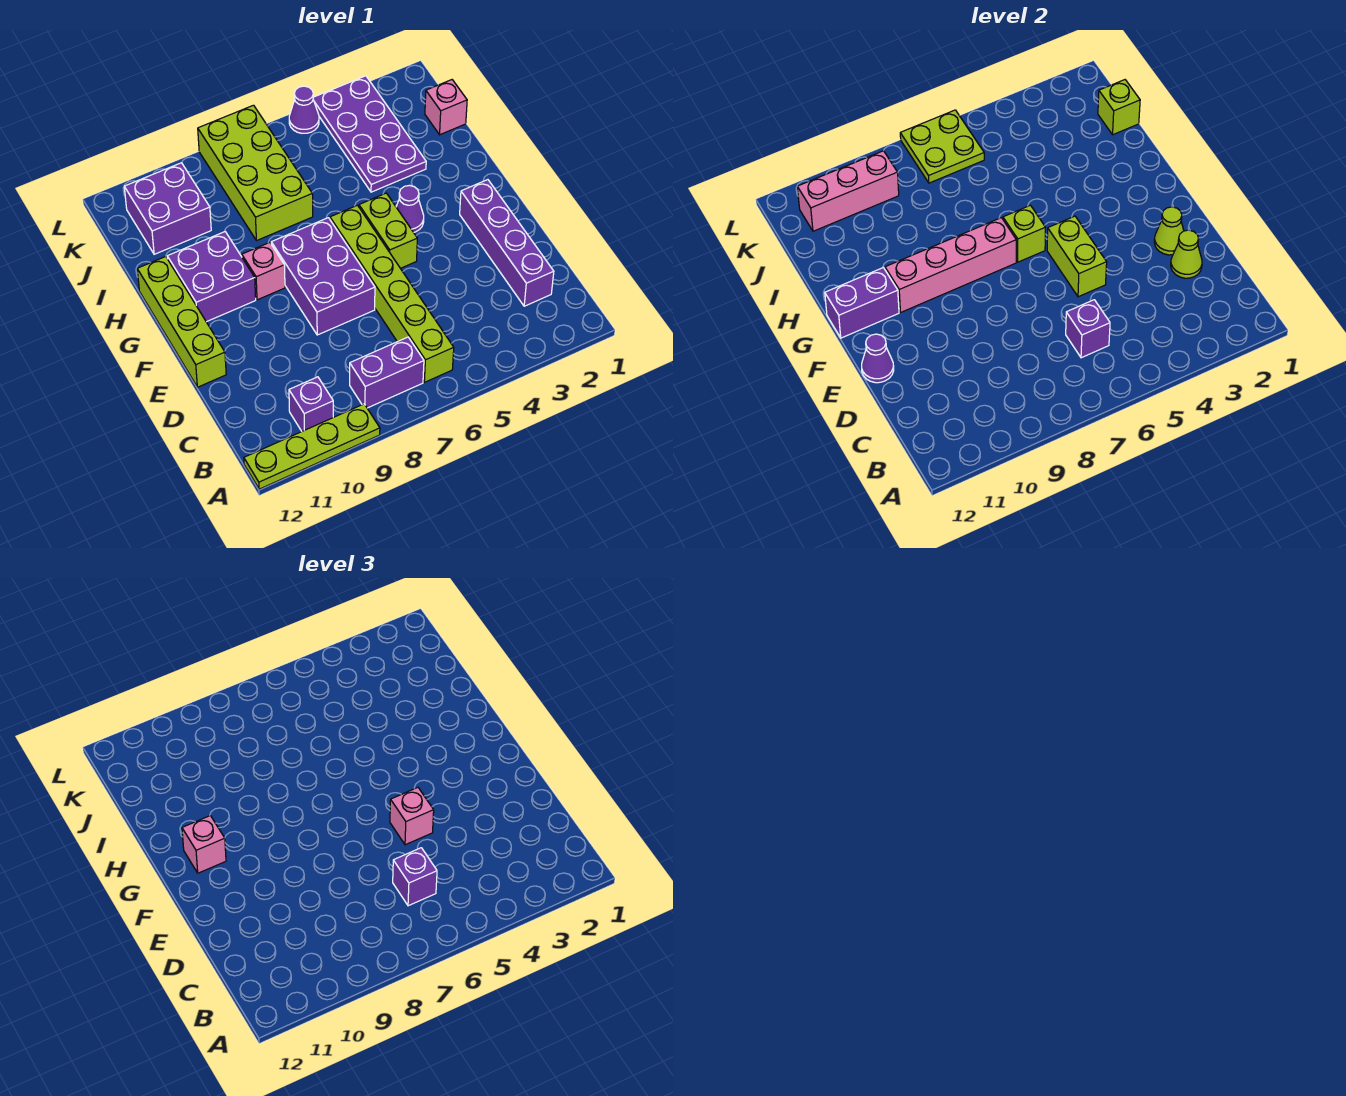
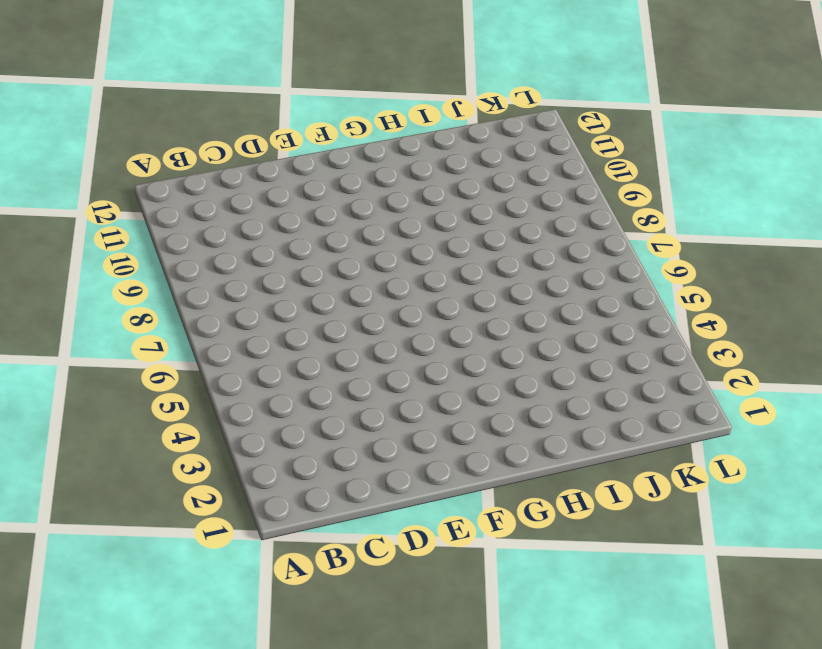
none -> lime plate A9:A12 level 1
none -> lime brick B6:G6 level 1
none -> purple brick B7:B8 level 1
none -> purple brick B10 level 1

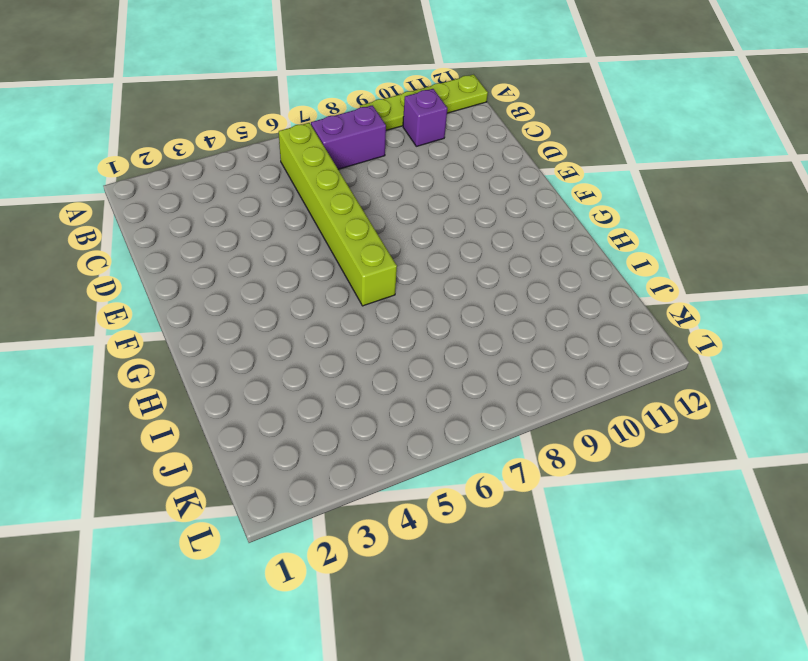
none -> purple brick C2:F2 level 1
none -> purple brick E7:G8 level 1
none -> lime brick E12:H12 level 1
none -> lime brick F5:G5 level 1

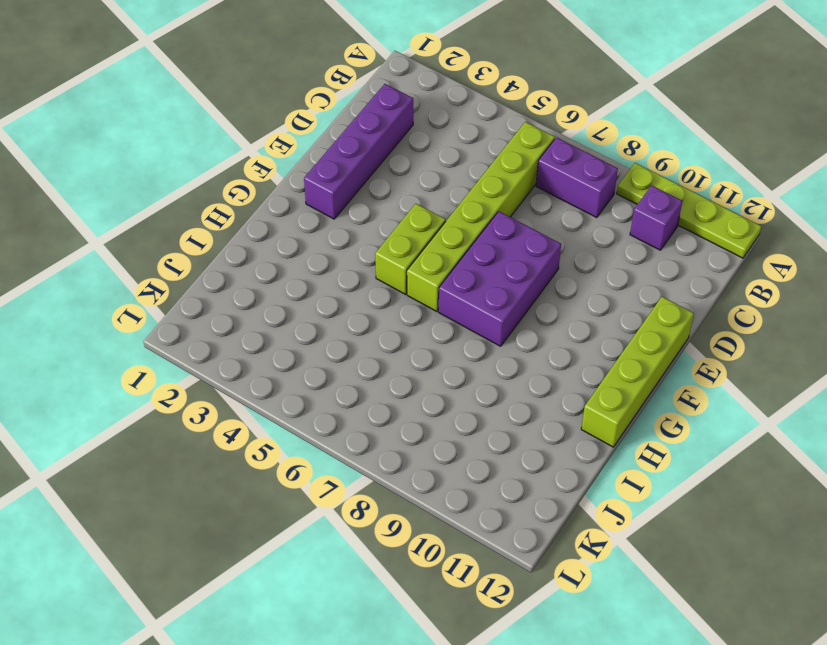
none -> purple cone G4 level 1
none -> pink brick G9 level 1
none -> purple brick G10:H11 level 1
none -> purple plate I3:L4 level 1

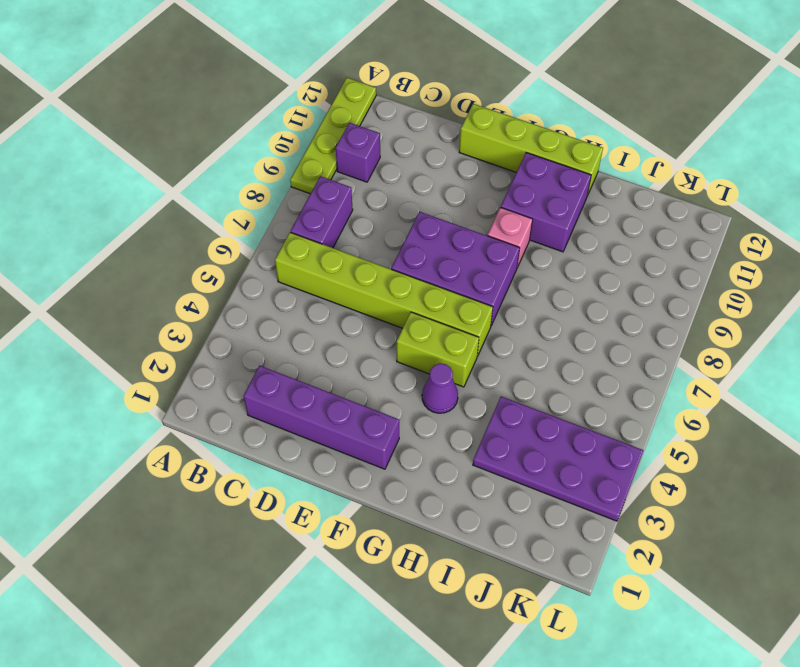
none -> lime brick I7:L8 level 1
none -> pink brick J1 level 1
none -> purple brick J10:K11 level 1
none -> purple cone L5 level 1

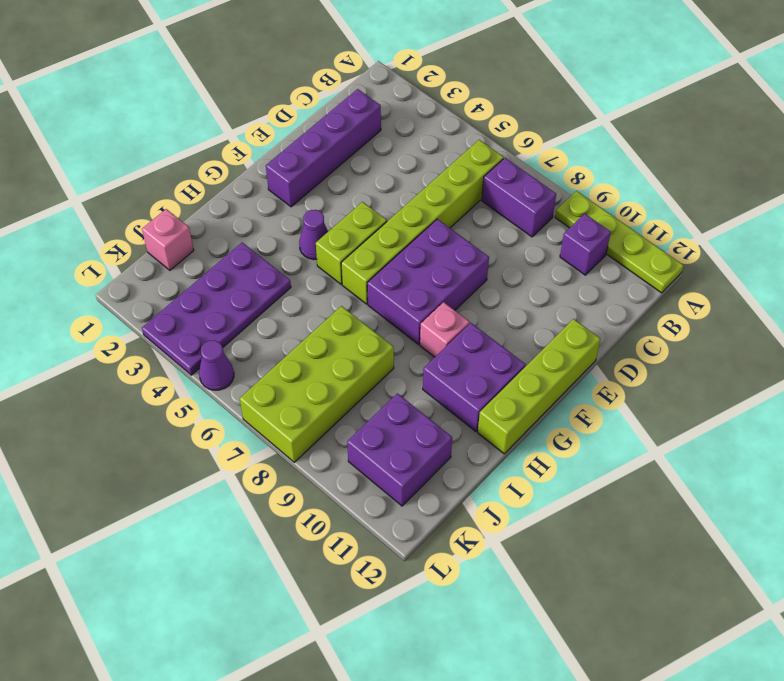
none -> purple brick C6 level 2
none -> lime cone D2 level 2
none -> lime cone E2 level 2
none -> lime brick E5:F5 level 2

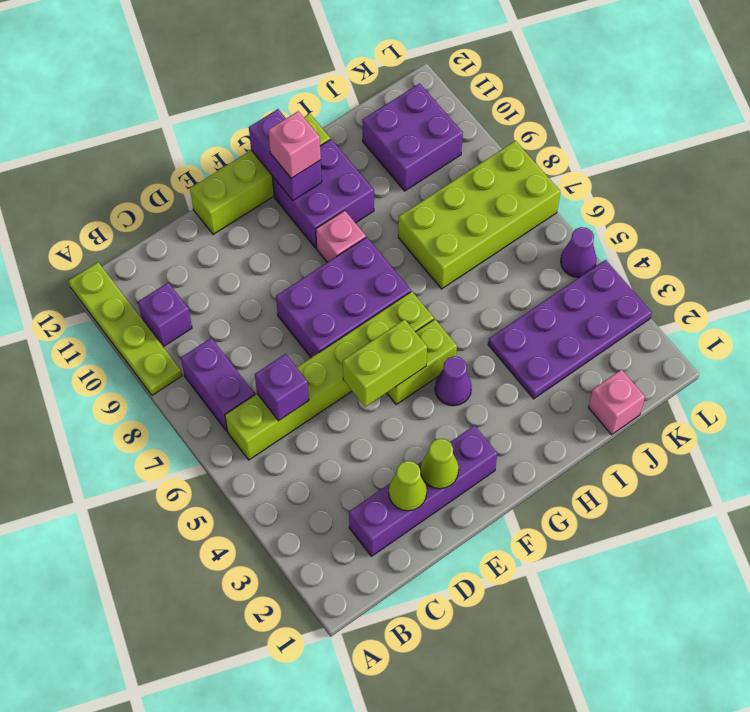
none -> purple cone E12 level 2
none -> lime brick G6 level 2
none -> pink brick G7:G10 level 2
none -> lime brick J1 level 2

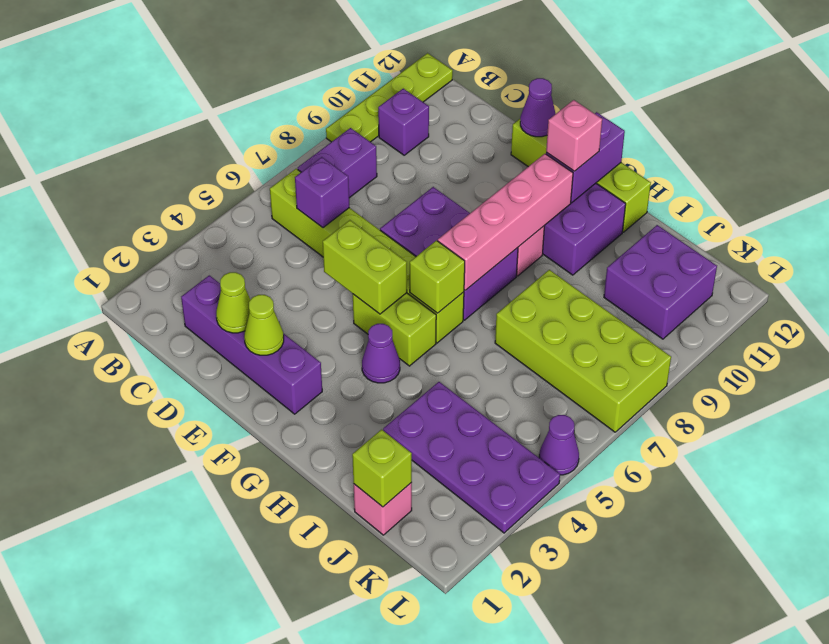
none -> lime plate K6:L7 level 2
none -> pink brick K9:K11 level 2
none -> purple brick C6 level 3
none -> pink brick E5 level 3

